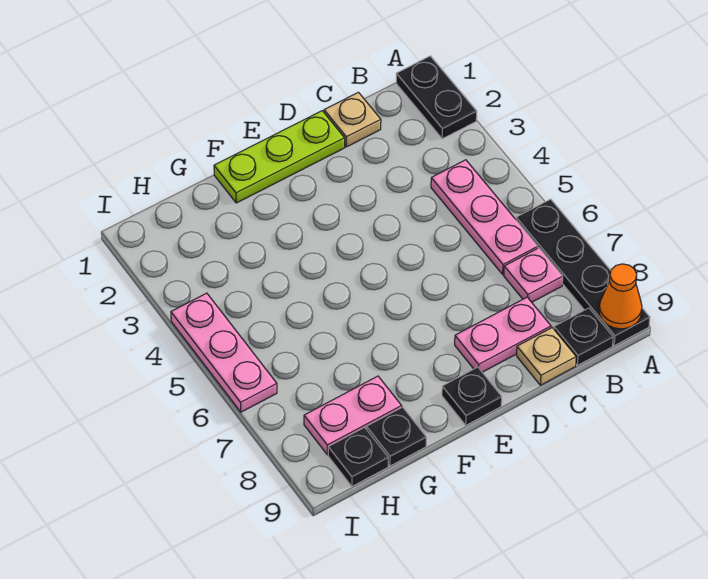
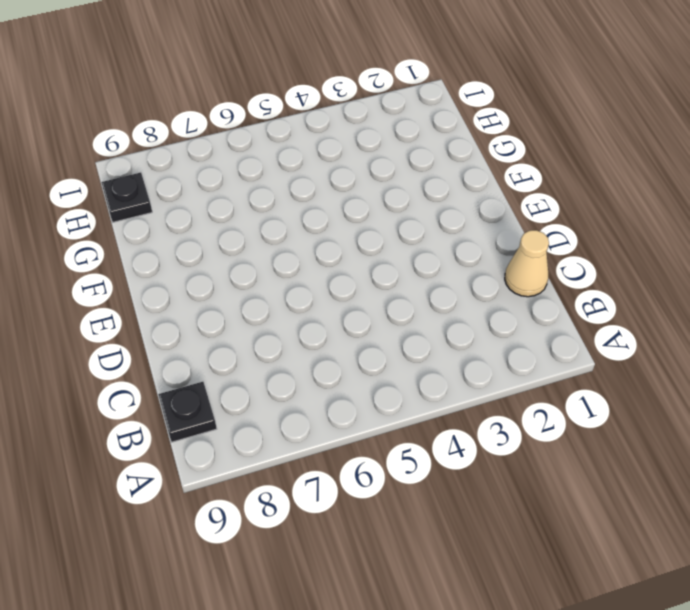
tan cone C1 level 1 -> tan plate C1 level 1
none -> black plate A1:A2 level 1
none -> black plate A6:A9 level 1
none -> pink plate B4:B6 level 1

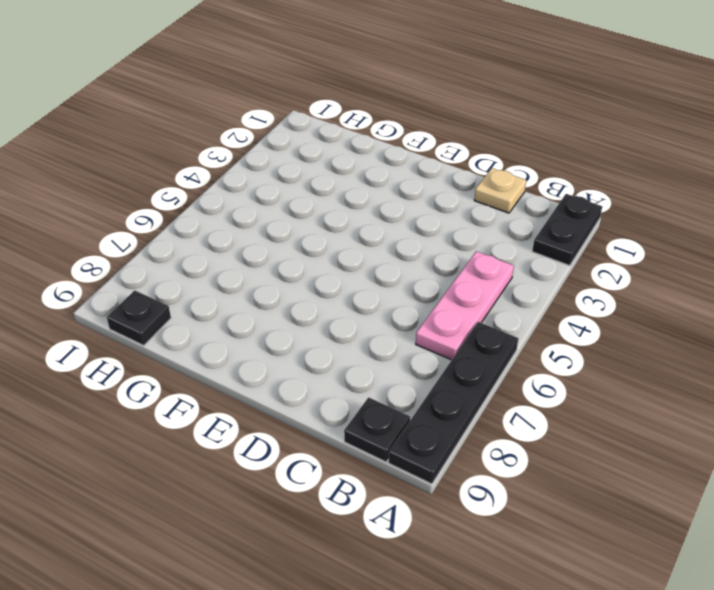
none -> pink plate B7 level 1
none -> pink plate C8:D8 level 1
none -> tan plate C9 level 1

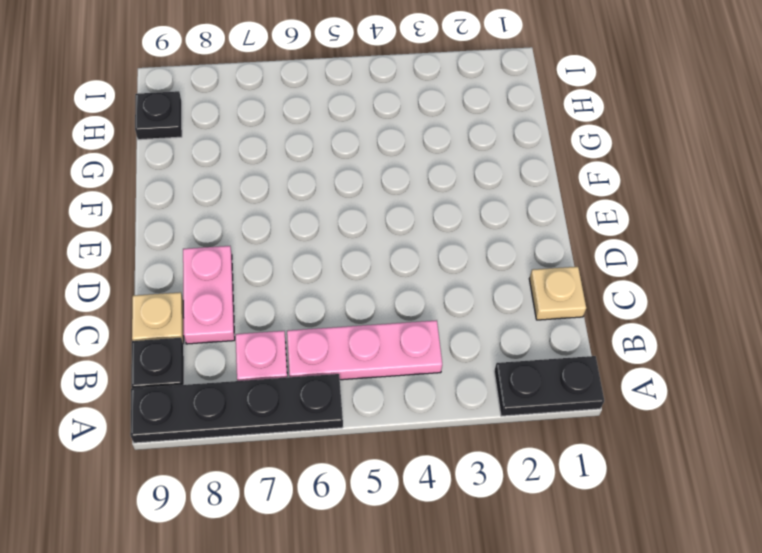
none -> lime plate D1:F1 level 1
none -> black plate E9 level 1
none -> pink plate G8:H8 level 1

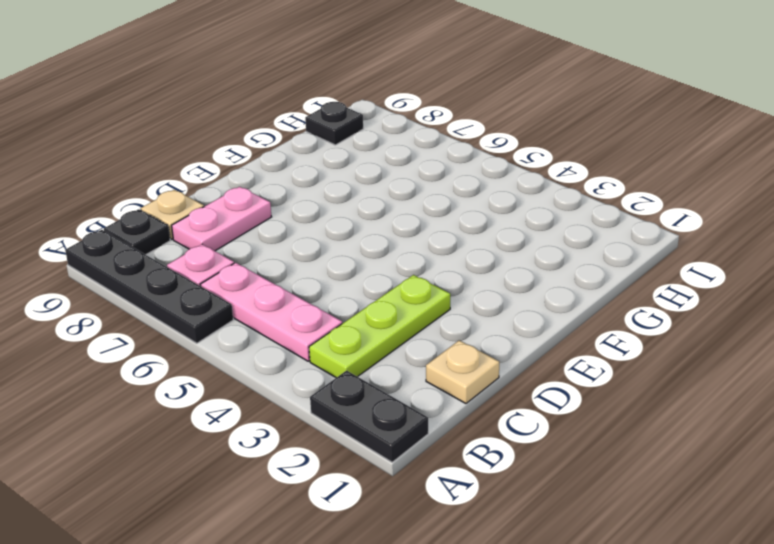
lime plate B3:D3 level 1 -> lime plate D1:F1 level 1
none -> black plate E9 level 1
none -> pink plate G8:H8 level 1
none -> black plate G9 level 1

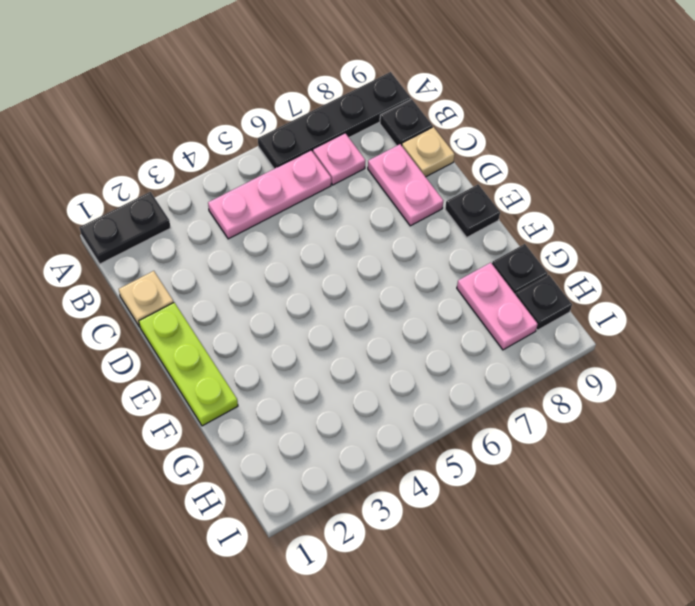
none -> pink plate I4:I6 level 1
none -> orange cone A9 level 2

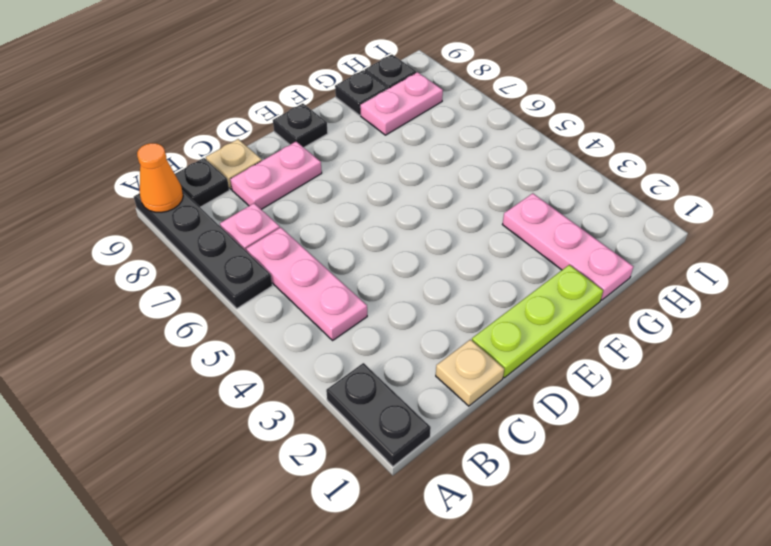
pink plate G1:G3 level 1 -> pink plate I4:I6 level 1

